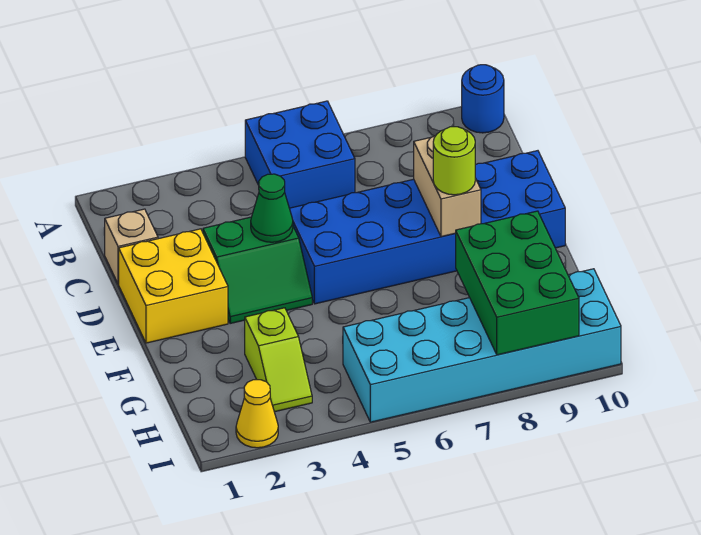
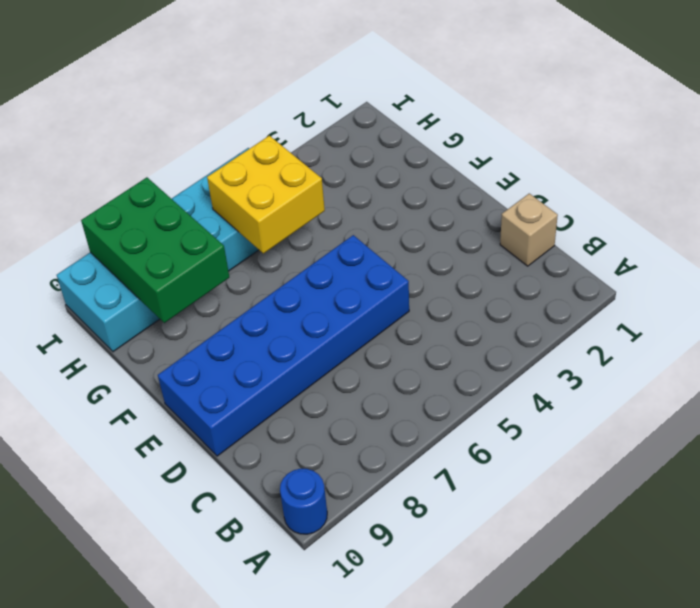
yellow brick G5:H6 level 2 -> yellow brick D1:E2 level 1
none -> blue brick A5:B6 level 1
none -> green slope D3:E4 level 1 top D
none -> lime slope G3:H3 level 1 top G

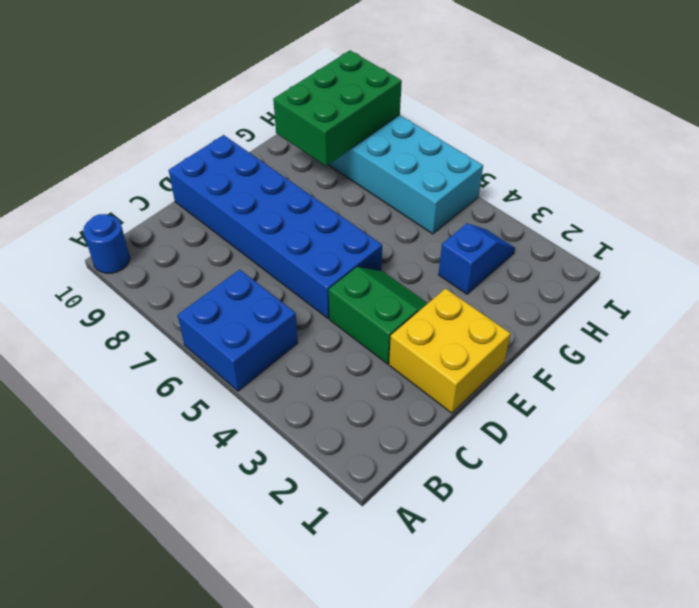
blue slope G3:H3 level 1 top G -> lime slope G3:H3 level 1 top G
none -> tan brick C1 level 1
none -> yellow cone I2 level 1
none -> green cone D4 level 2

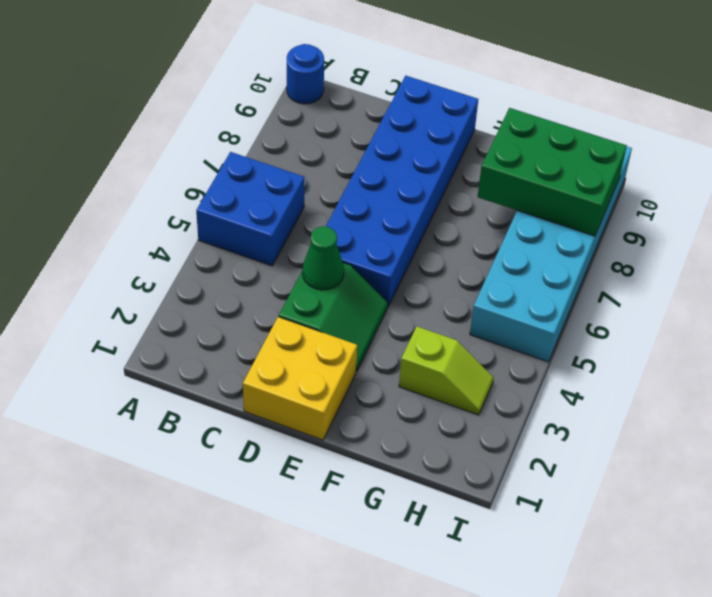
none -> tan brick C1 level 1
none -> yellow cone I2 level 1
none -> tan brick D8:E8 level 2

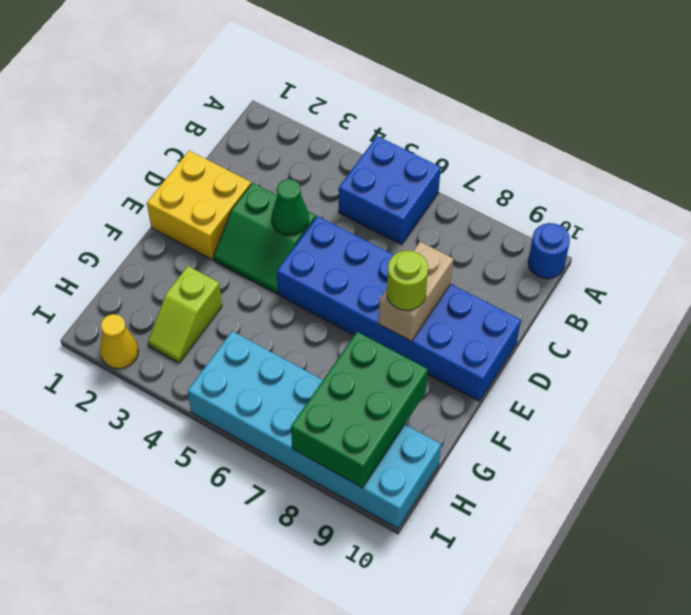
none -> tan brick C1 level 1

